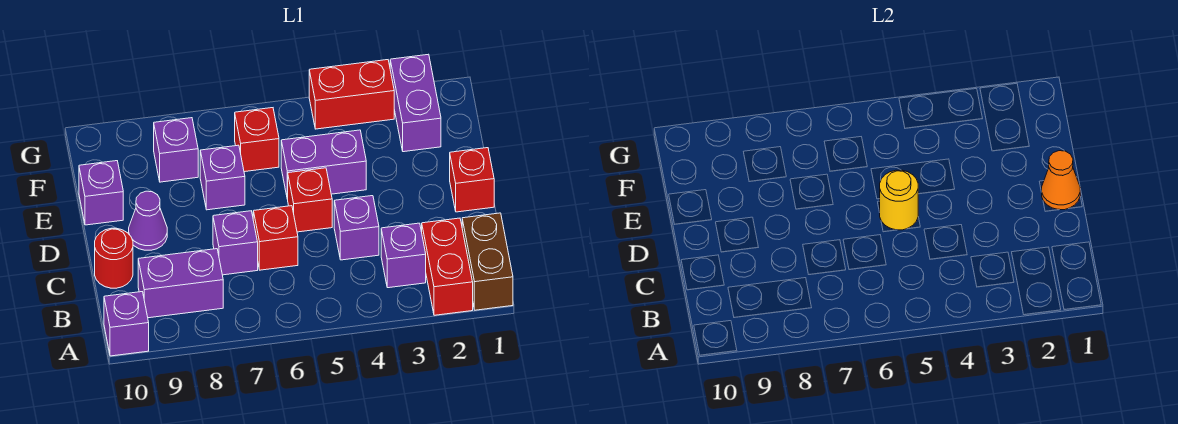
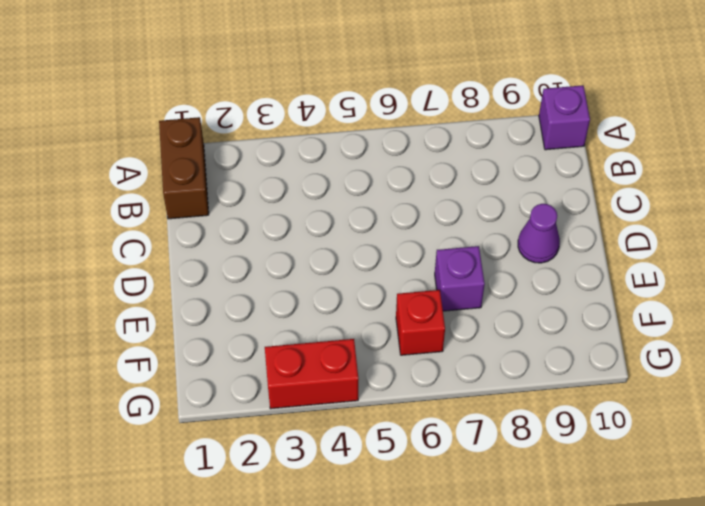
none -> red brick A2:B2 level 1
none -> purple brick B3 level 1
none -> purple brick B8:B9 level 1

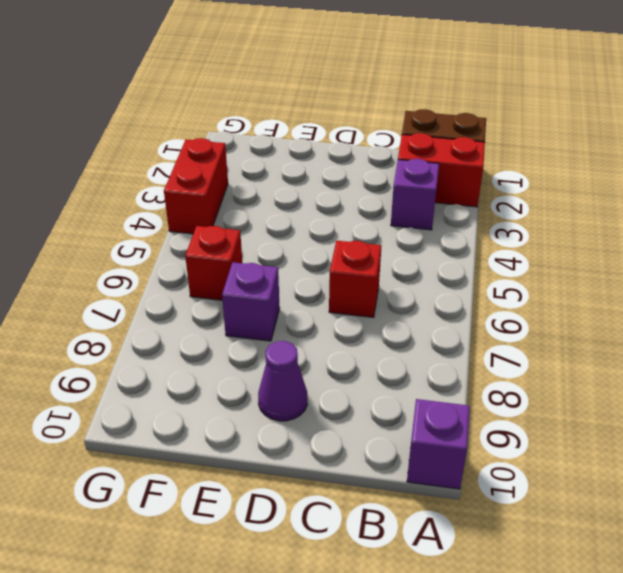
none -> purple brick B8:B9 level 1
none -> purple brick C4 level 1
none -> purple brick C7 level 1

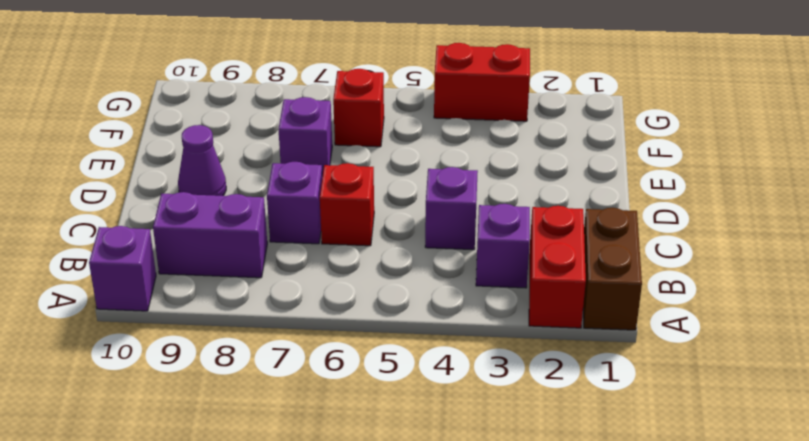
none -> red round brick C10 level 1
none -> red brick D1 level 1
none -> red brick D5 level 1

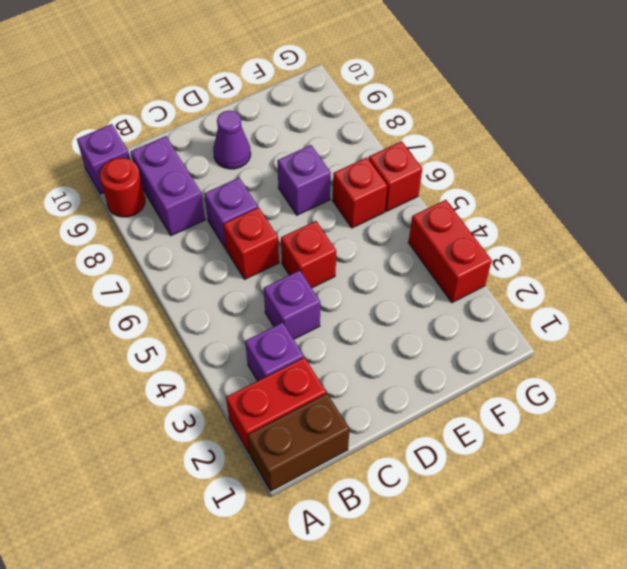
red round brick A9 level 1 -> red round brick C10 level 1
red brick G6 level 1 -> red brick D1 level 1
none -> purple brick E4:E5 level 1
none -> purple brick E10 level 1
none -> purple brick F2:G2 level 1

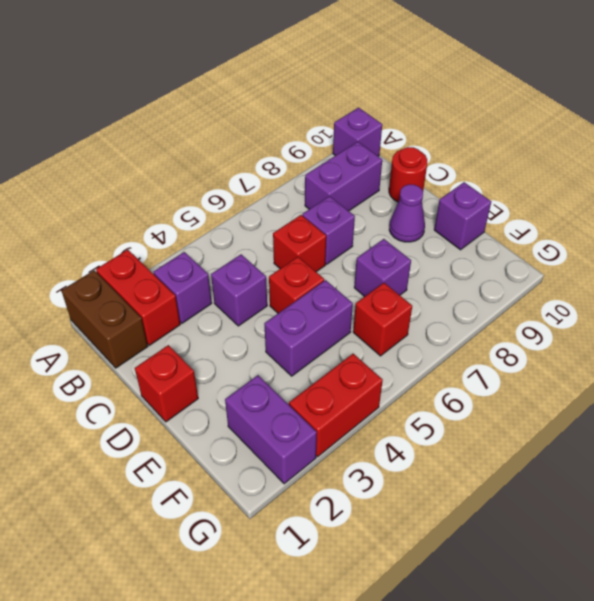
none -> purple brick F8 level 1
none -> orange cone D1 level 2
none -> yellow round brick D5 level 2

